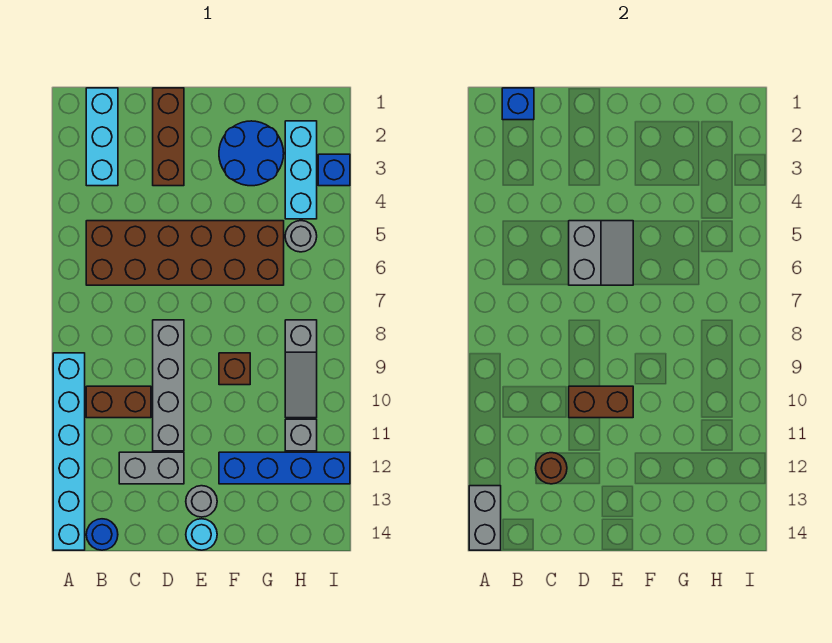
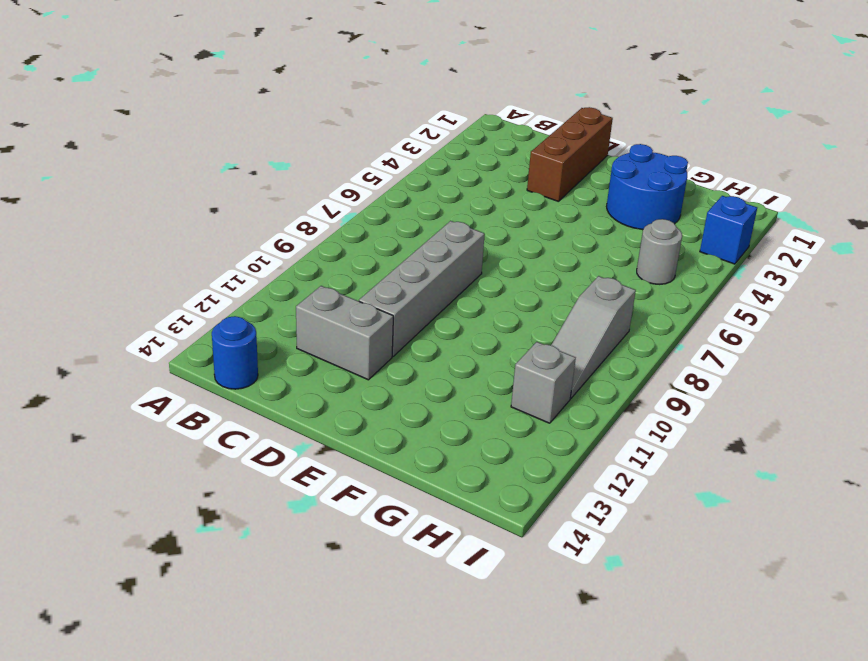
none -> cyan brick A9:A14 level 1
none -> cyan brick B1:B3 level 1
none -> brown brick B5:G6 level 1

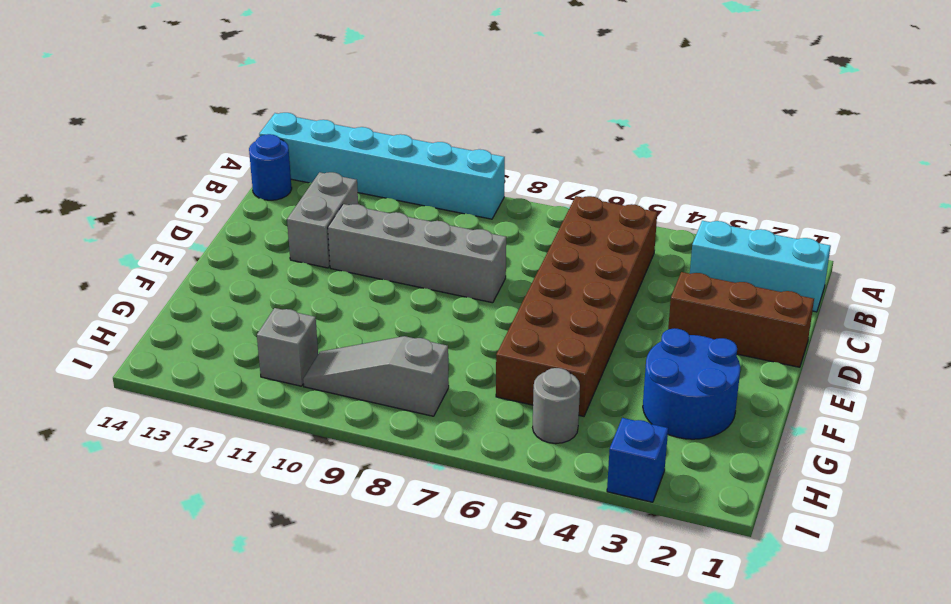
none -> brown brick B10:C10 level 1
none -> grey round brick E13 level 1
none -> cyan round brick E14 level 1

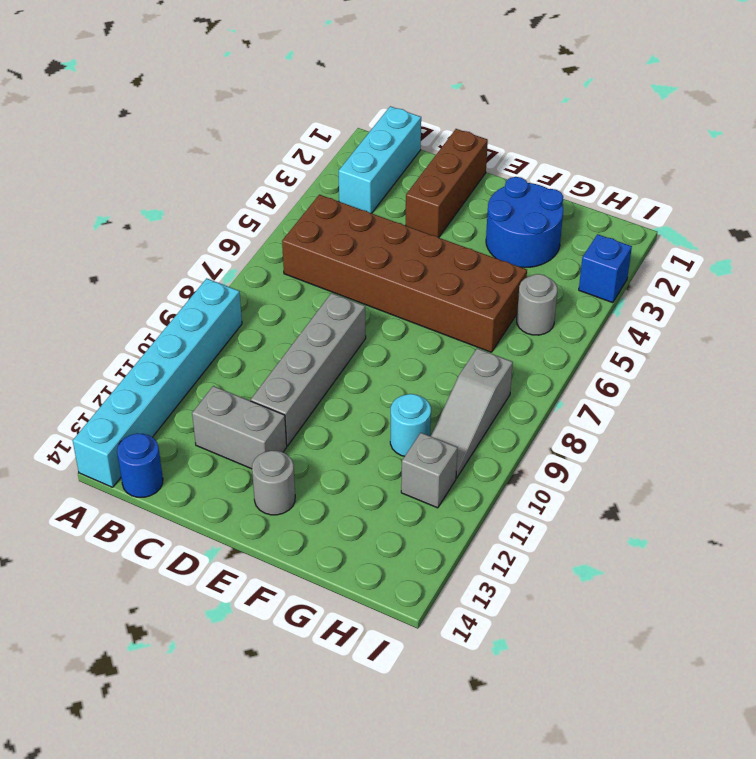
cyan round brick G10 level 1 -> cyan round brick E14 level 1
none -> brown brick B10:C10 level 1
none -> brown brick F9 level 1
none -> blue brick F12:I12 level 1

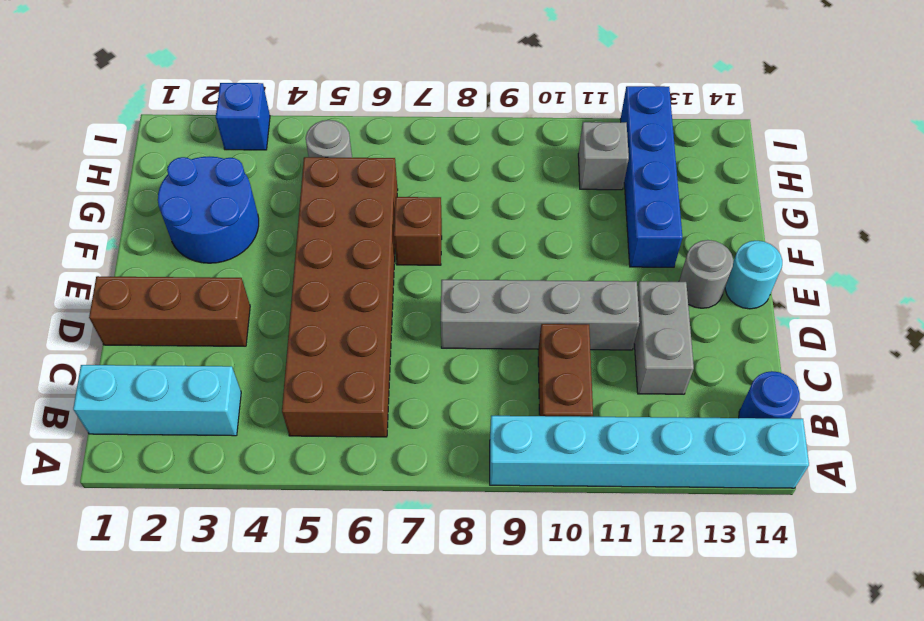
brown brick F7 level 1 -> brown brick F9 level 1
none -> cyan brick H2:H4 level 1
none -> grey slope H8:H10 level 1 top 8
none -> grey brick A13:A14 level 2

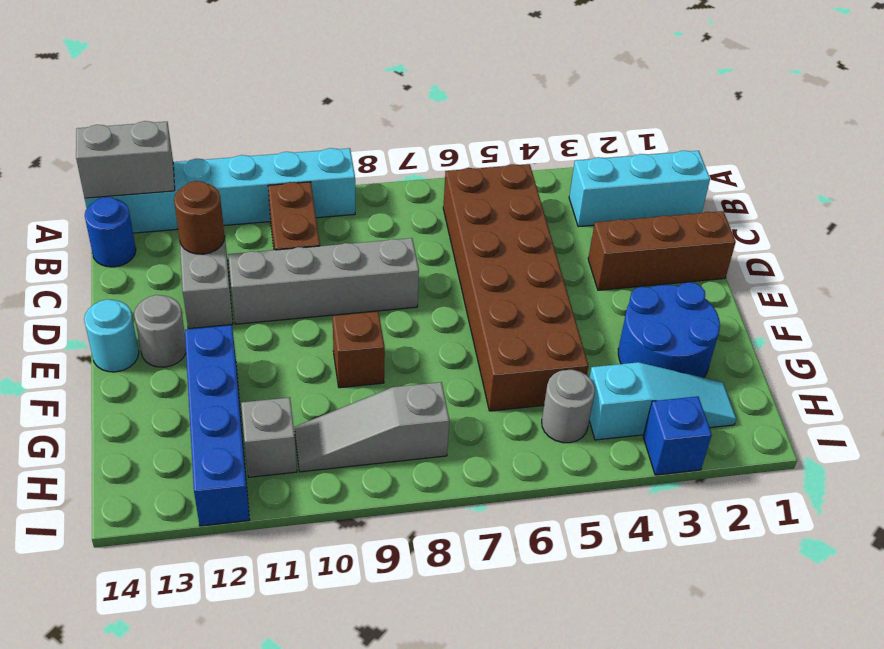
cyan slope H2:H4 level 1 top 4 -> cyan brick H2:H4 level 1
none -> blue brick B1 level 2
none -> grey slope D5:E6 level 2 top D
none -> brown brick D10:E10 level 2

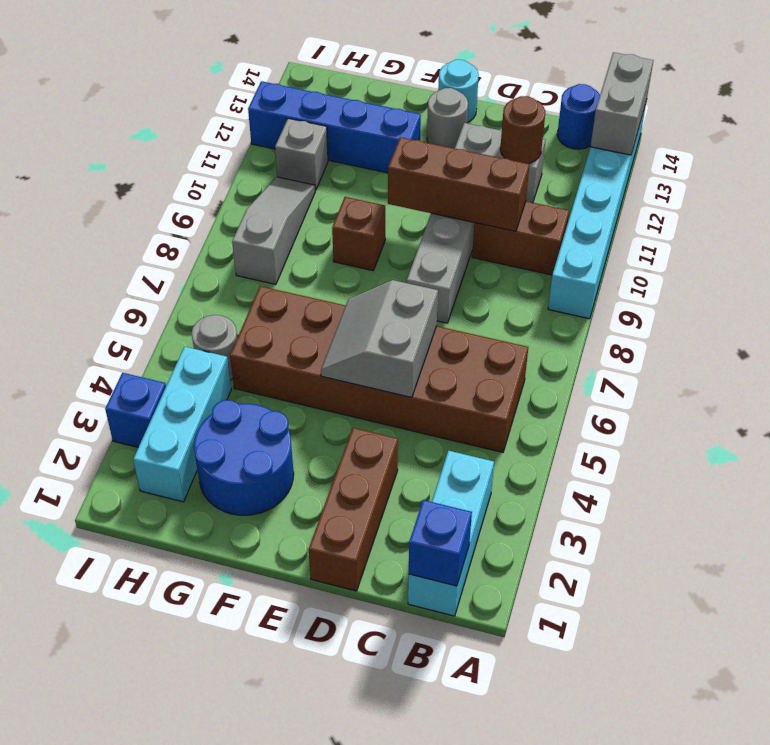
brown brick C10:E10 level 2 -> brown brick D10:E10 level 2

